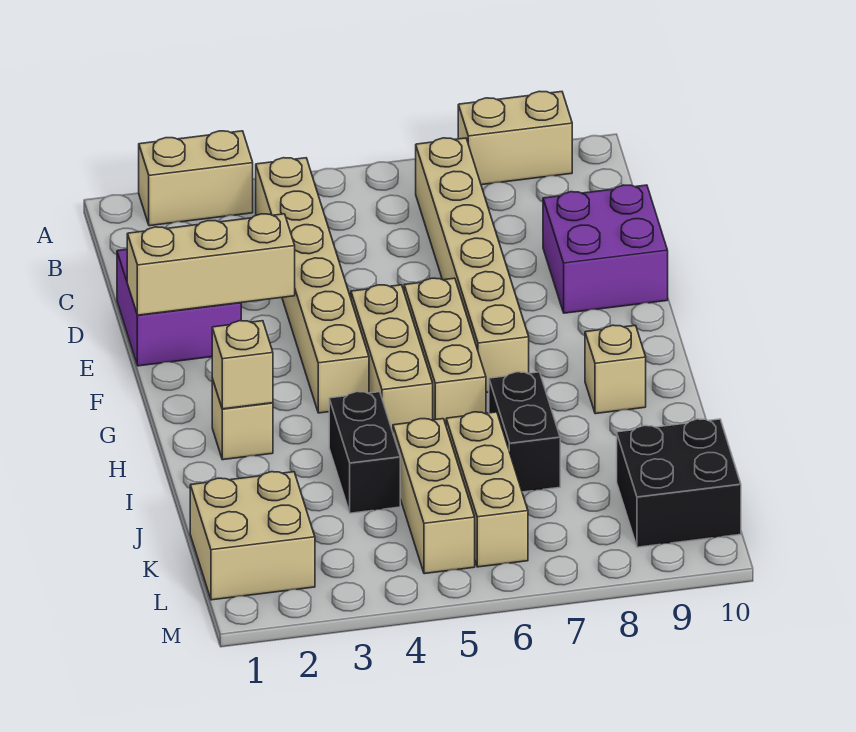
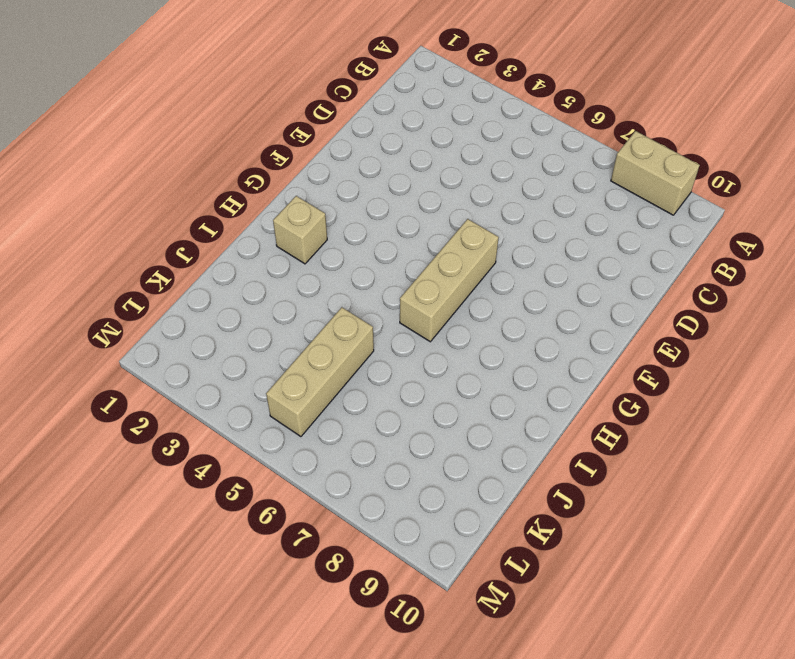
none -> tan brick A2:A3 level 1
none -> tan brick B4:G4 level 1
none -> tan brick B7:G7 level 1

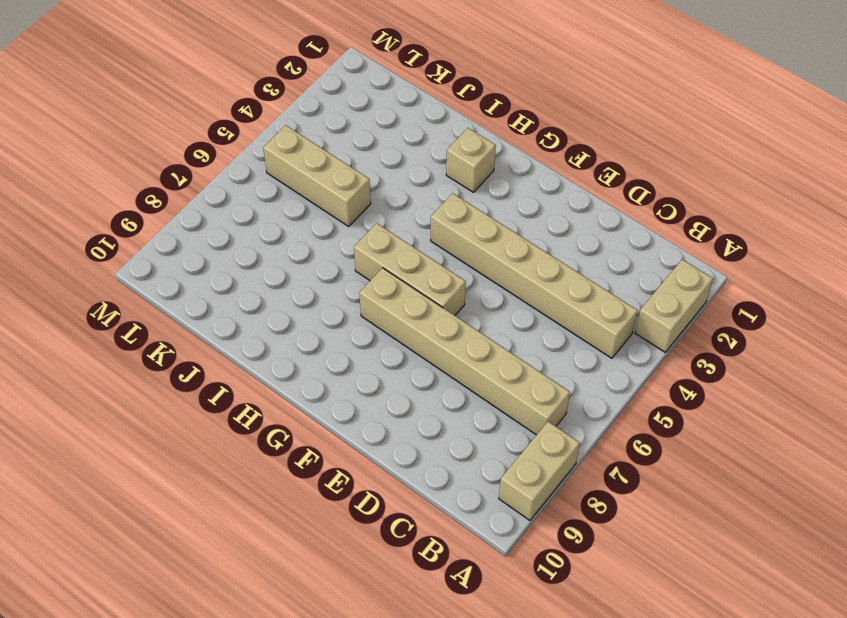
none -> purple brick D1:E2 level 1
none -> purple brick D9:E10 level 1
none -> tan brick F5:H5 level 1

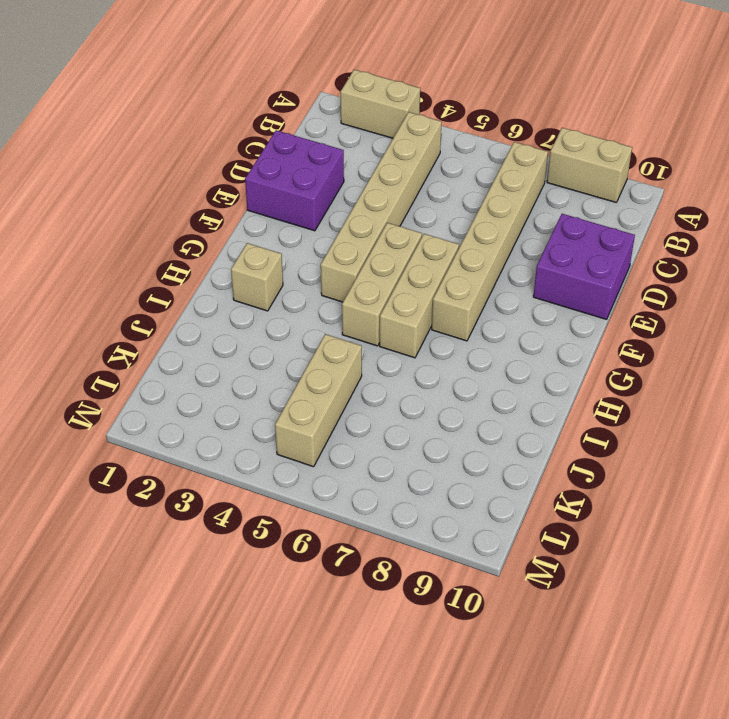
none -> tan brick H9 level 1
none -> black brick I4:J4 level 1
none -> black brick I7:J7 level 1

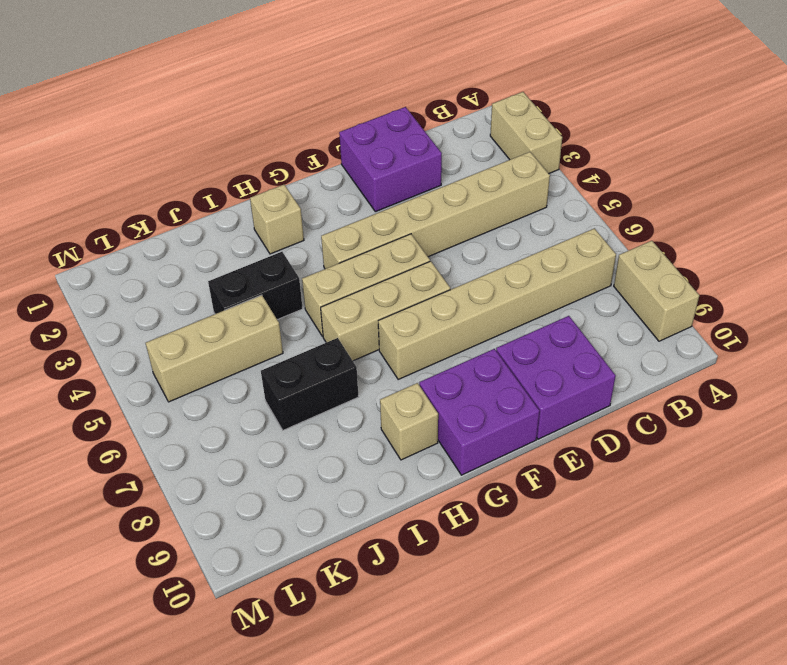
purple brick F9:G10 level 1 -> none
none -> tan brick J6:L6 level 1
none -> tan brick K1:L2 level 1
none -> black brick K9:L10 level 1

